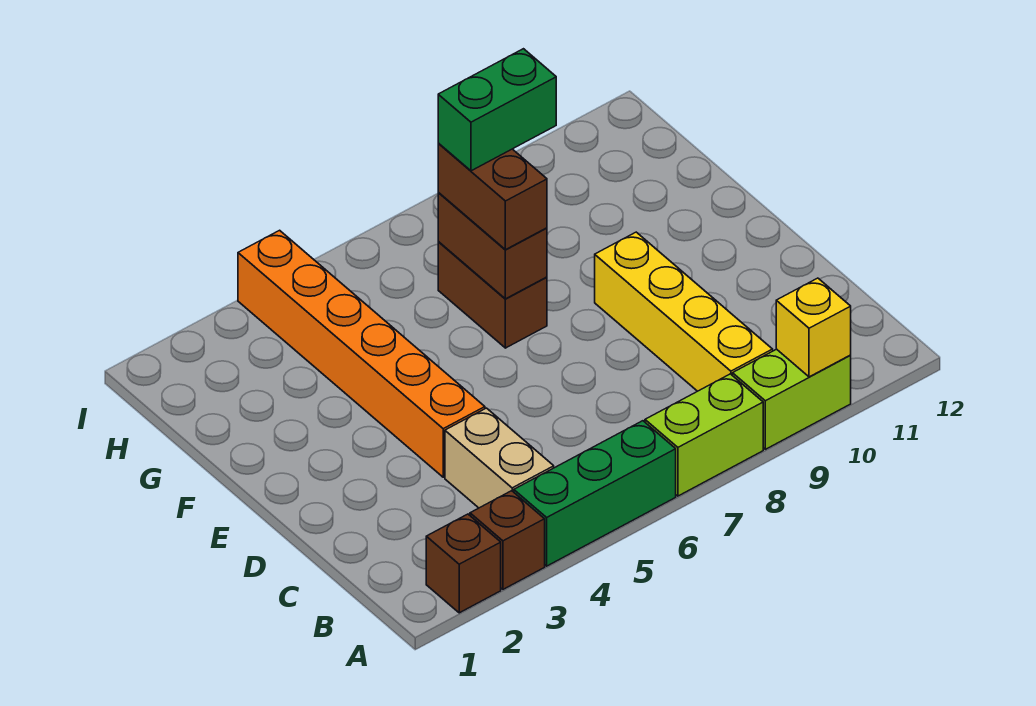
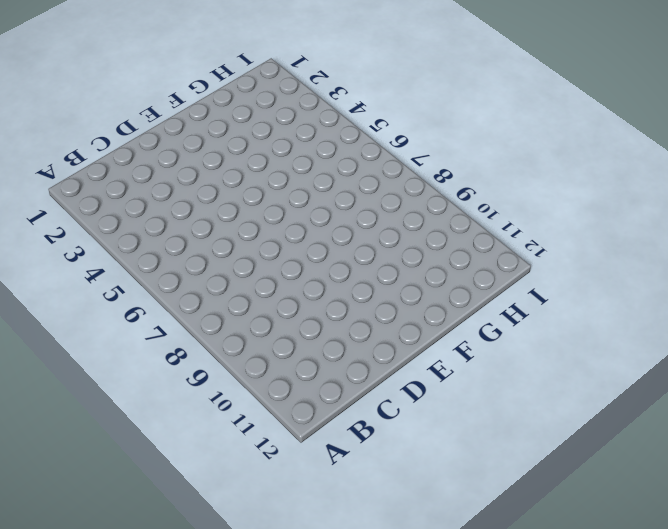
none -> brown brick A2 level 1
none -> brown brick A3 level 1
none -> green brick A4:A6 level 1

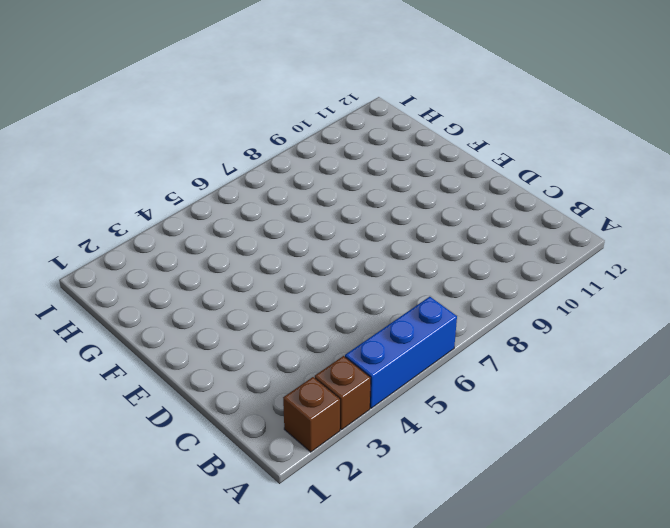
blue brick A4:A6 level 1 -> green brick A4:A6 level 1
none -> lime brick A7:A8 level 1
none -> lime brick A9:A10 level 1
none -> tan brick B4:C4 level 1

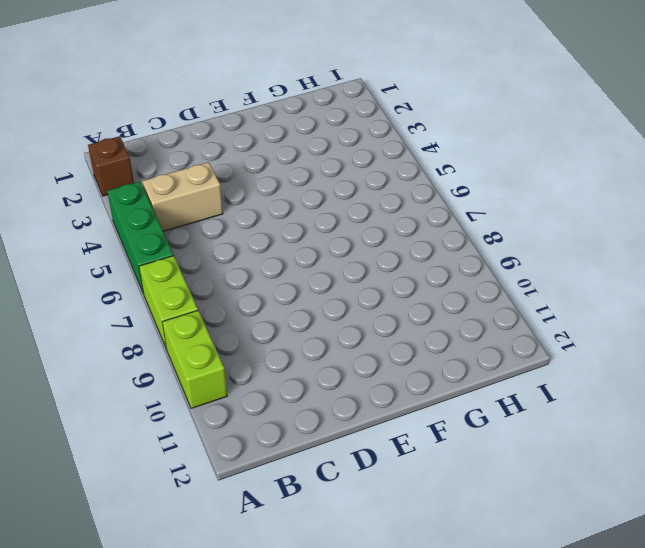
none -> brown brick A3 level 1
none -> yellow brick B9:E9 level 1
none -> orange brick D4:I4 level 1

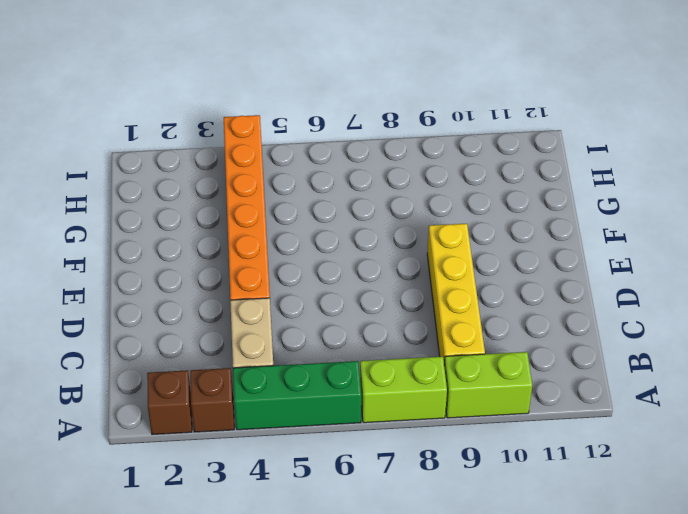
none -> brown brick F7:G7 level 1
none -> yellow brick A10 level 2
none -> brown brick F7:G7 level 2

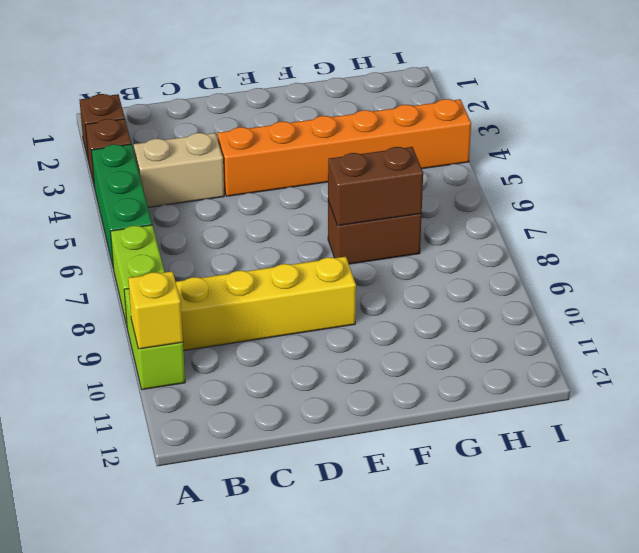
none -> brown brick F7:G7 level 3
none -> green brick G7:G8 level 4

